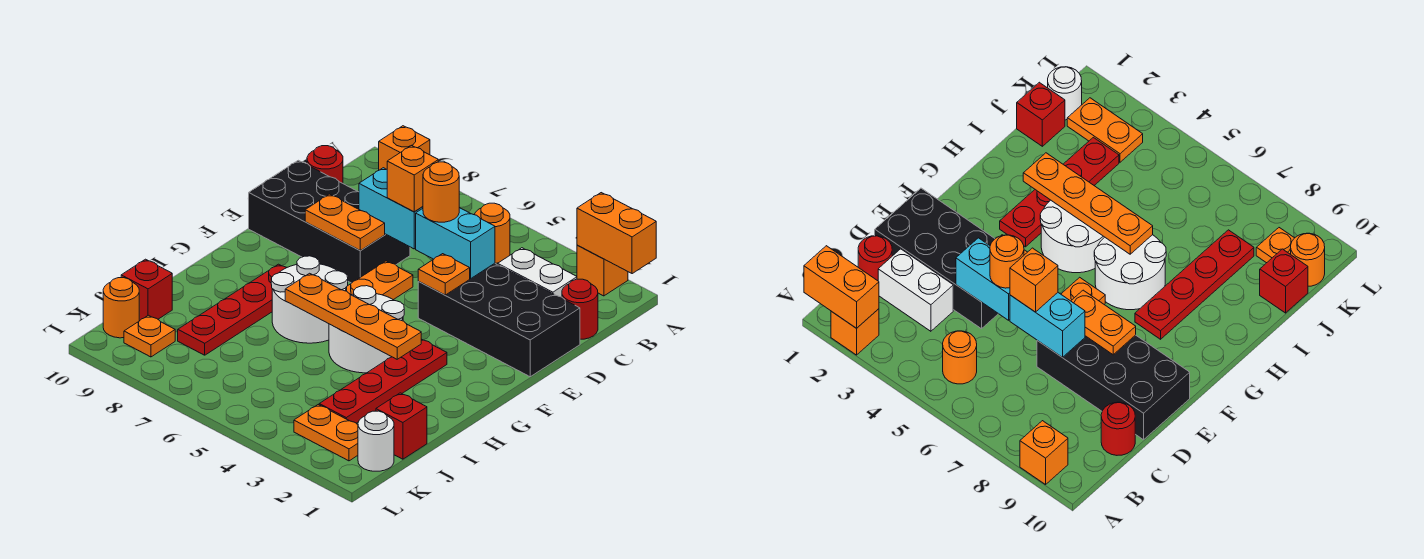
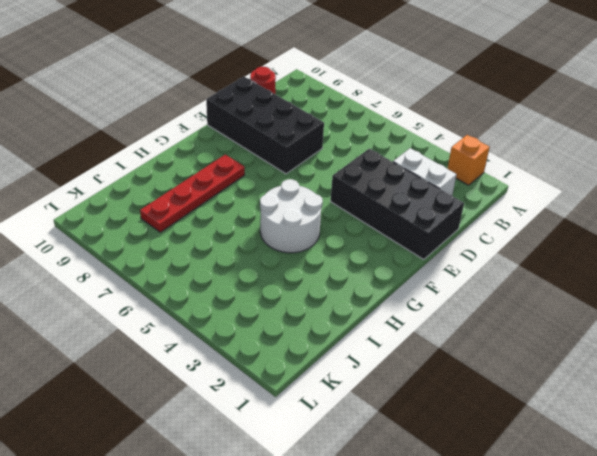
none -> orange brick A9 level 1
none -> orange round brick B5 level 1
none -> red round brick C1 level 1

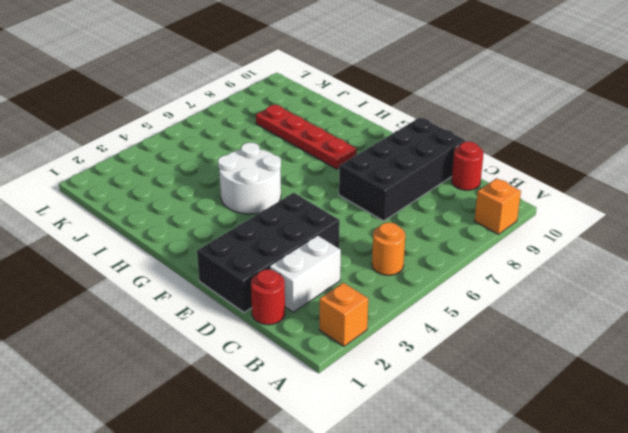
none -> orange plate E6:F6 level 1
none -> red plate G3:J3 level 1
none -> white round brick G6:H7 level 1

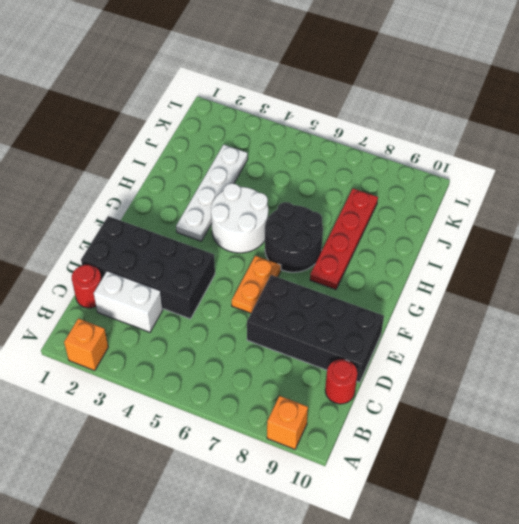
white plate G3:J3 level 1 -> red plate G3:J3 level 1
black round brick G6:H7 level 1 -> white round brick G6:H7 level 1
none -> orange round brick B5 level 1
none -> red brick J1 level 1
none -> red brick J10 level 1

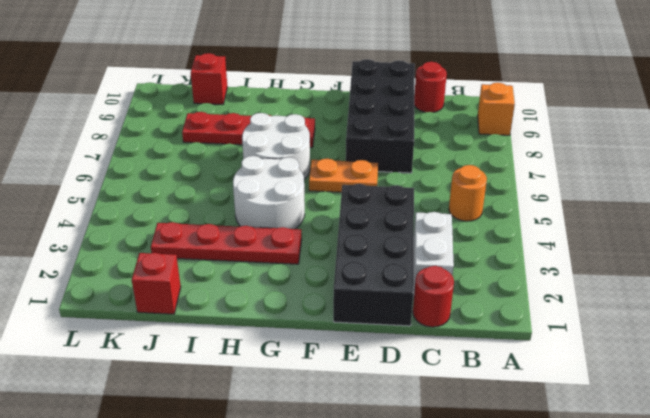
none -> orange brick A2 level 1
none -> white round brick K1 level 1
none -> orange plate K2:K3 level 1

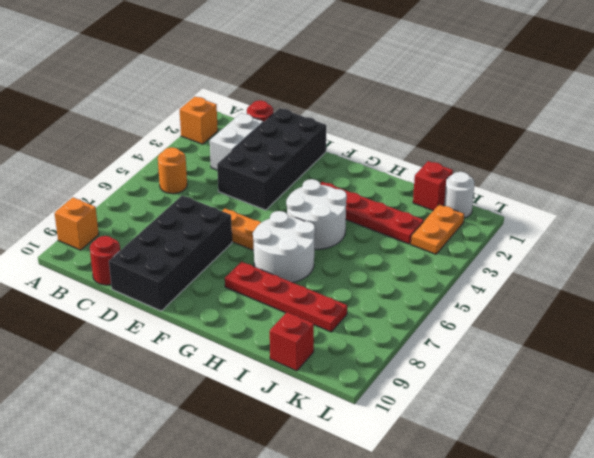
none -> orange plate K9 level 1
none -> orange round brick K10 level 1
none -> orange brick A1:A2 level 2

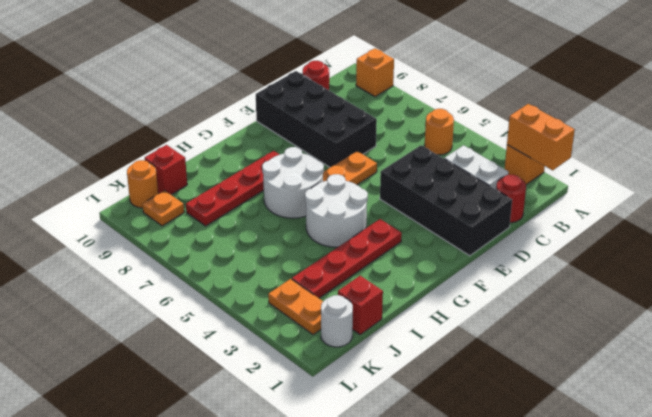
none -> cyan brick D4:D5 level 2
none -> cyan brick D6:D7 level 2
none -> orange plate E4 level 2

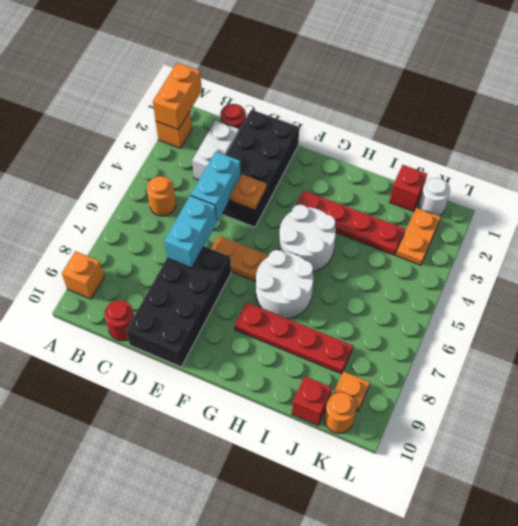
none -> orange plate E7:E8 level 2
none -> orange plate H3:H6 level 2
none -> orange round brick D5 level 3

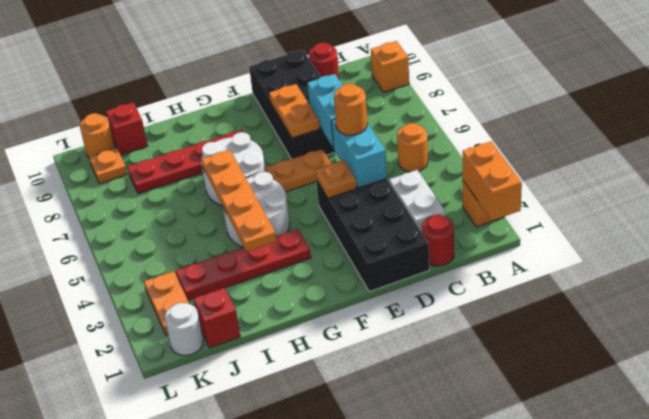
none -> orange brick D6 level 3

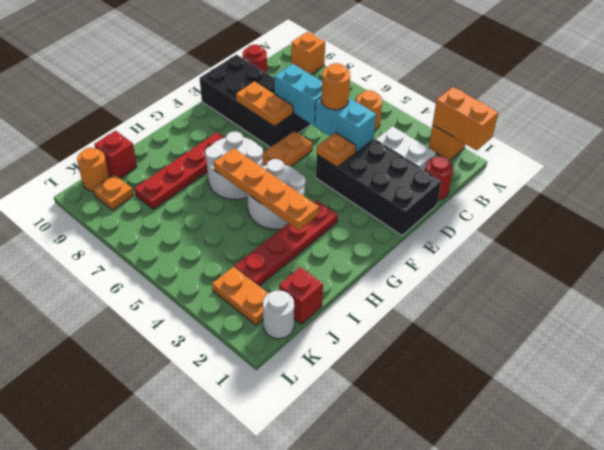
none -> orange brick D6 level 3

